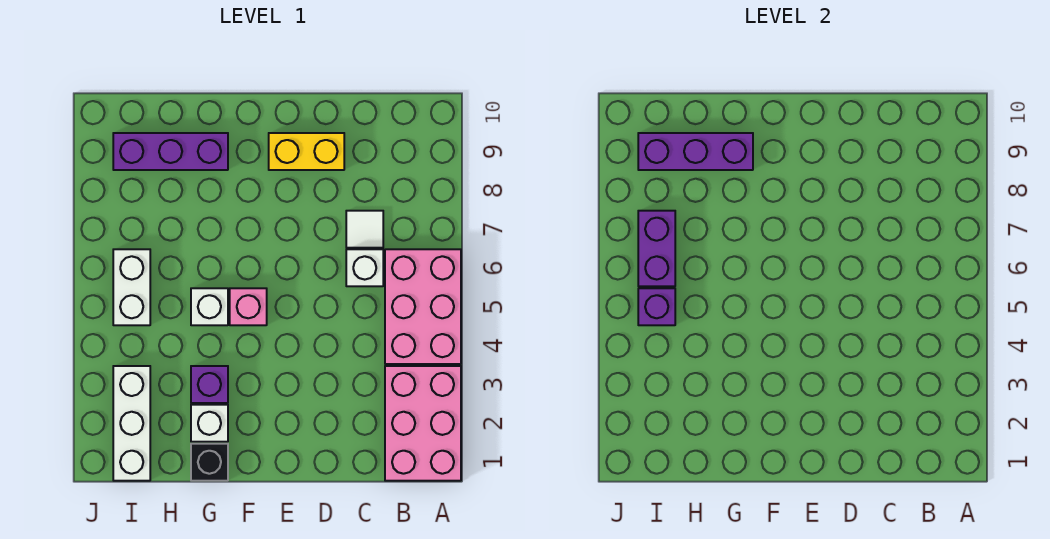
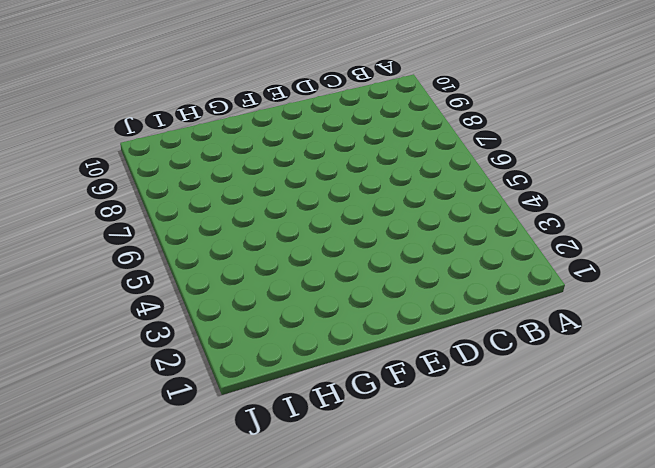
none -> pink brick A1:B3 level 1
none -> pink brick A4:B6 level 1
none -> white brick C6 level 1

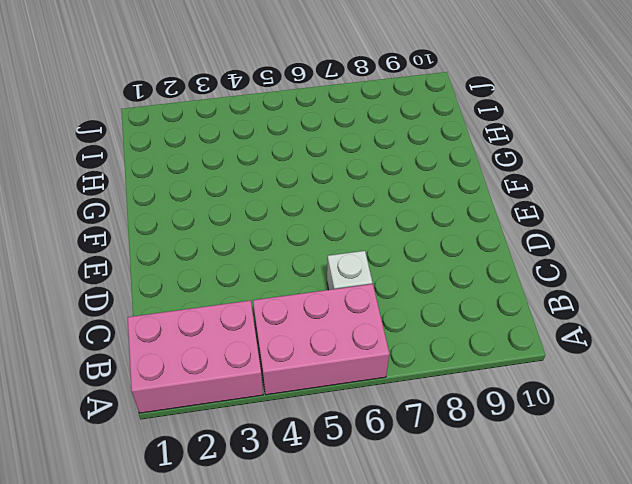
none -> white tile C7 level 1
none -> yellow brick D9:E9 level 1
none -> pink brick F5 level 1

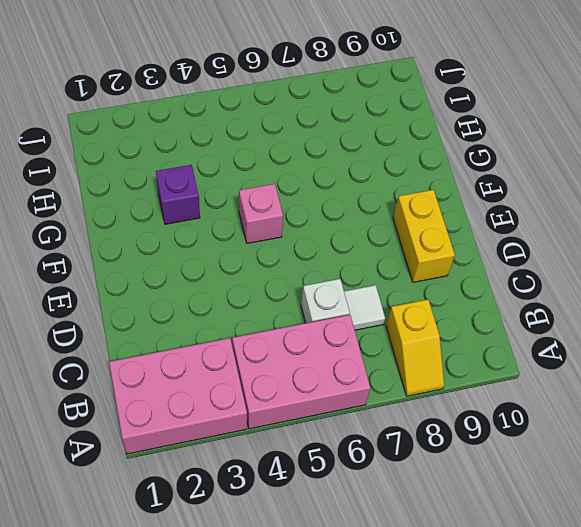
yellow slope A8:B8 level 1 top B -> none
none -> black brick G1 level 1
none -> white brick G2 level 1
none -> white brick G5 level 1

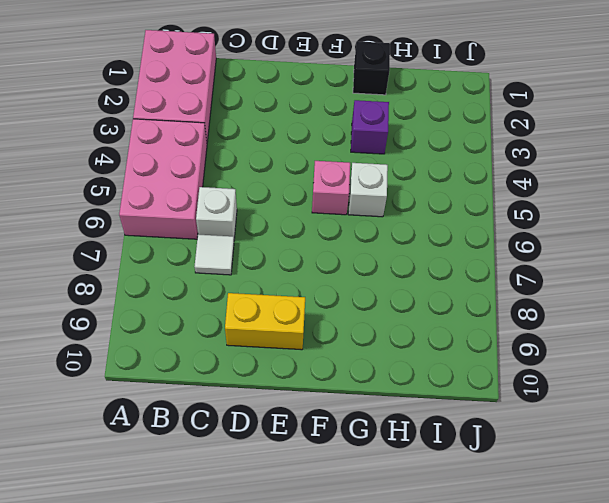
none -> white brick G2 level 1
none -> purple brick G9:I9 level 1
none -> white brick I1:I3 level 1

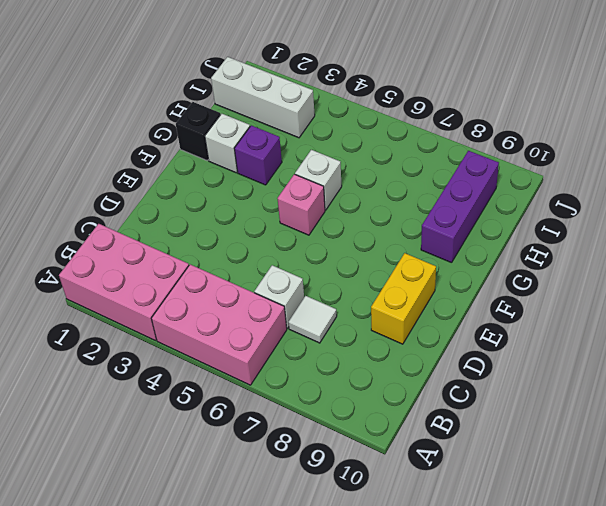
none -> white brick I5:I6 level 1
none -> purple brick G9:I9 level 2
none -> purple brick I5 level 2

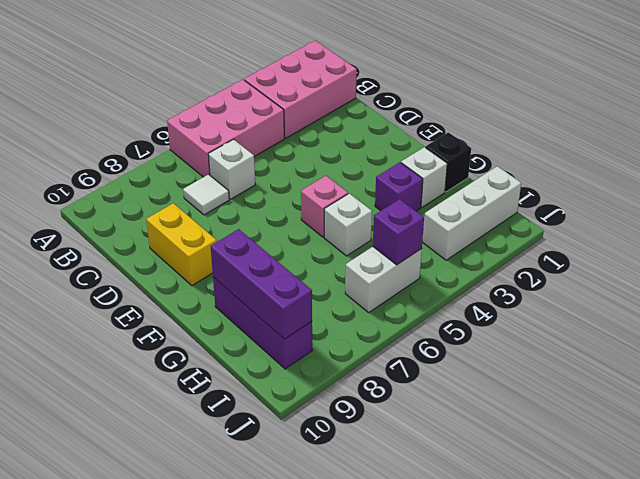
none -> purple brick I6:I7 level 2

